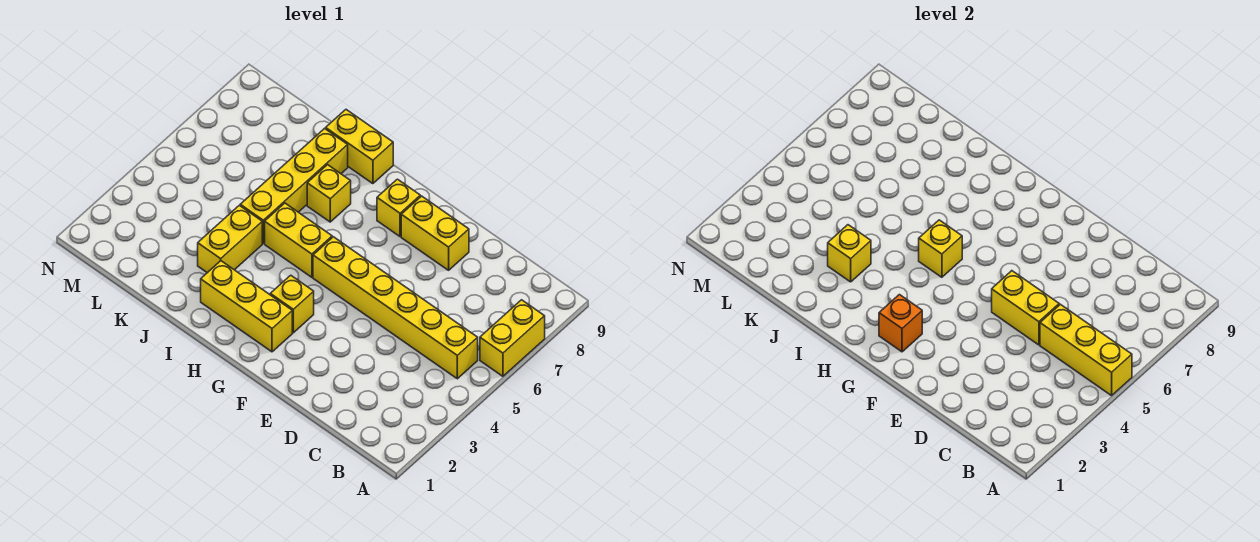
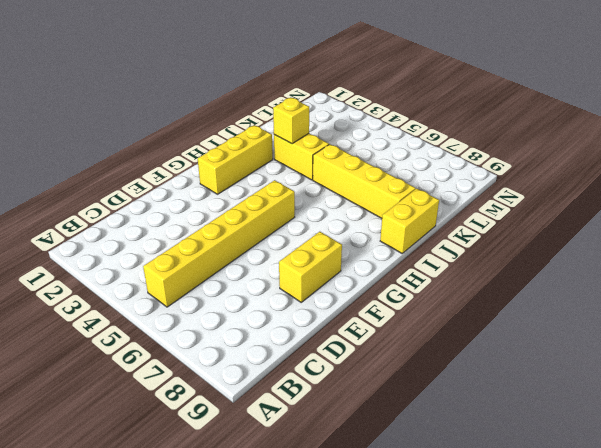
none -> yellow brick A6:A7 level 1
none -> yellow brick G3 level 1
none -> yellow brick G8 level 1

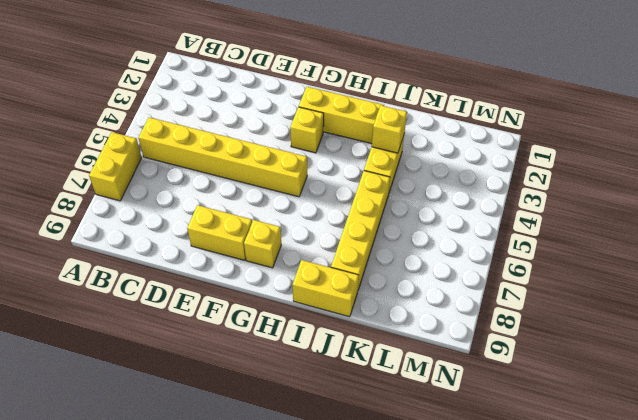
none -> yellow brick H5:I5 level 1
none -> yellow brick I7 level 1
none -> yellow brick A5:C5 level 2

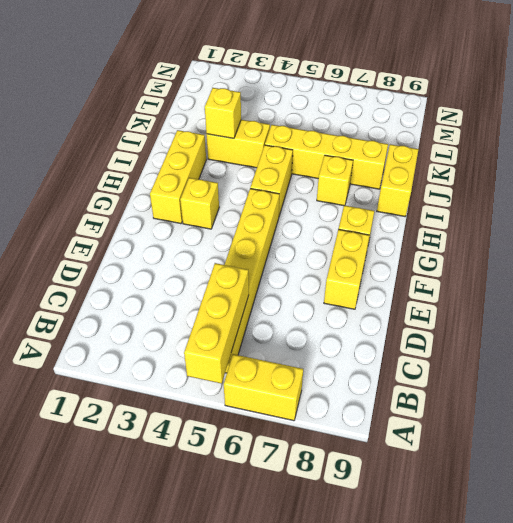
none -> yellow brick D5:E5 level 2
none -> orange brick G2 level 2
none -> yellow brick H5 level 2

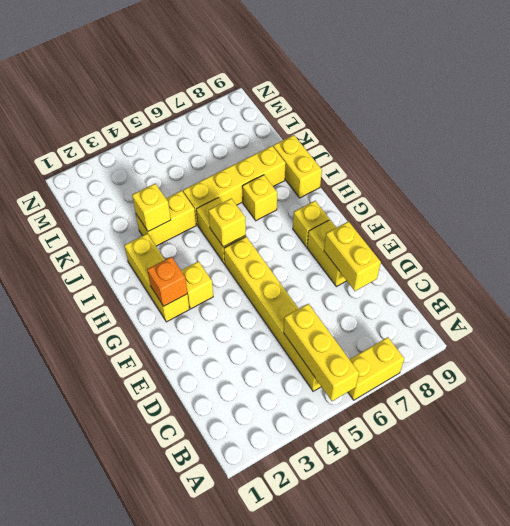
yellow brick D8:E8 level 2 -> yellow brick D5:E5 level 2

